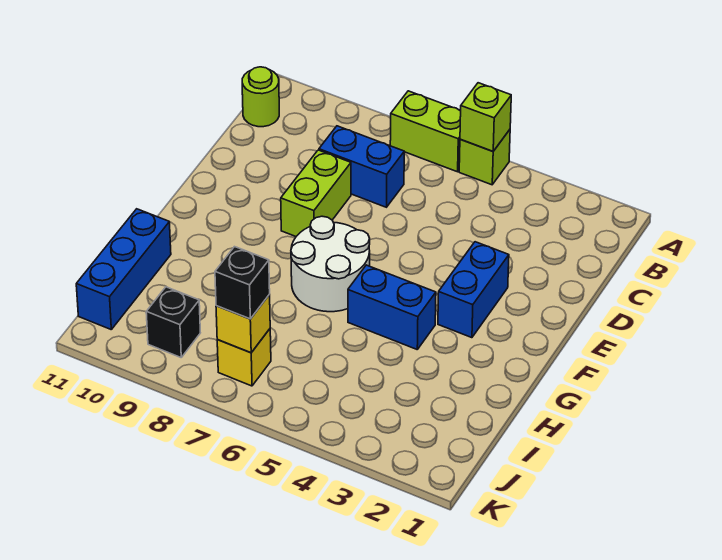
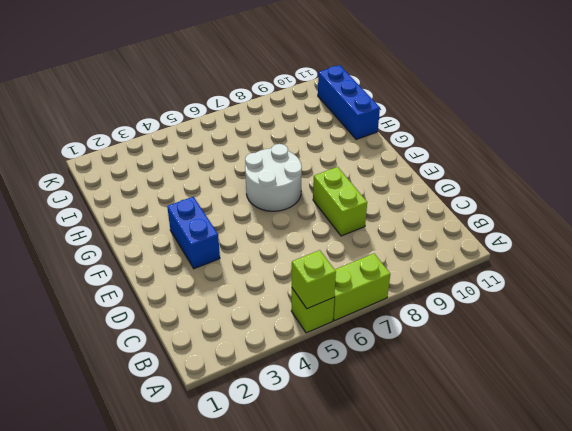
none -> lime round brick B11 level 1
none -> blue brick C7:C8 level 1
none -> blue brick G4:G5 level 1

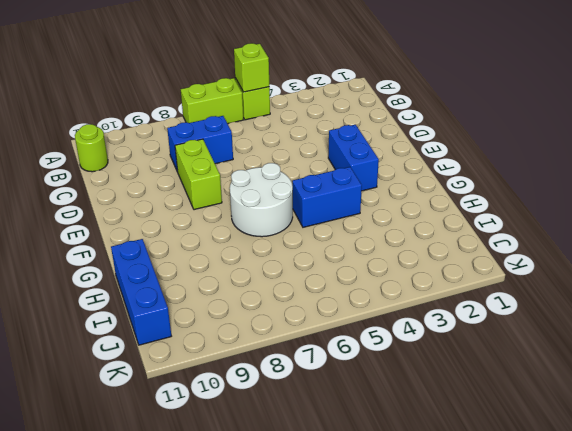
none -> yellow brick J7 level 1
none -> black brick J9 level 1
none -> yellow brick J7 level 2

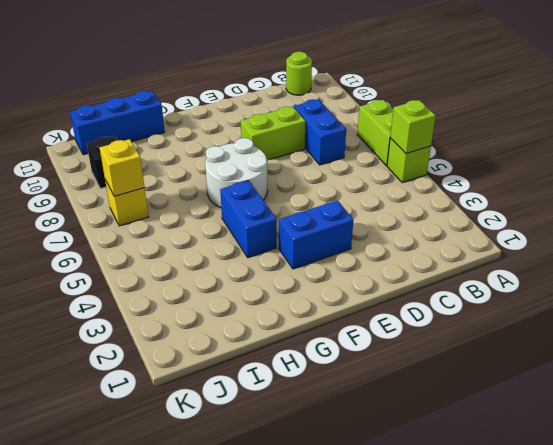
none -> black brick J7 level 3

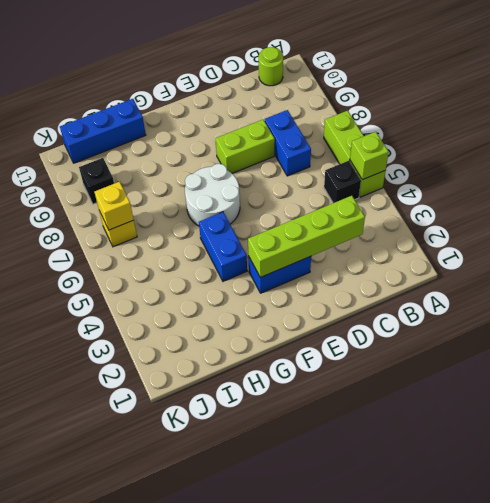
black brick B5 level 1 -> black brick J7 level 3
lime brick C3:F3 level 2 -> none

